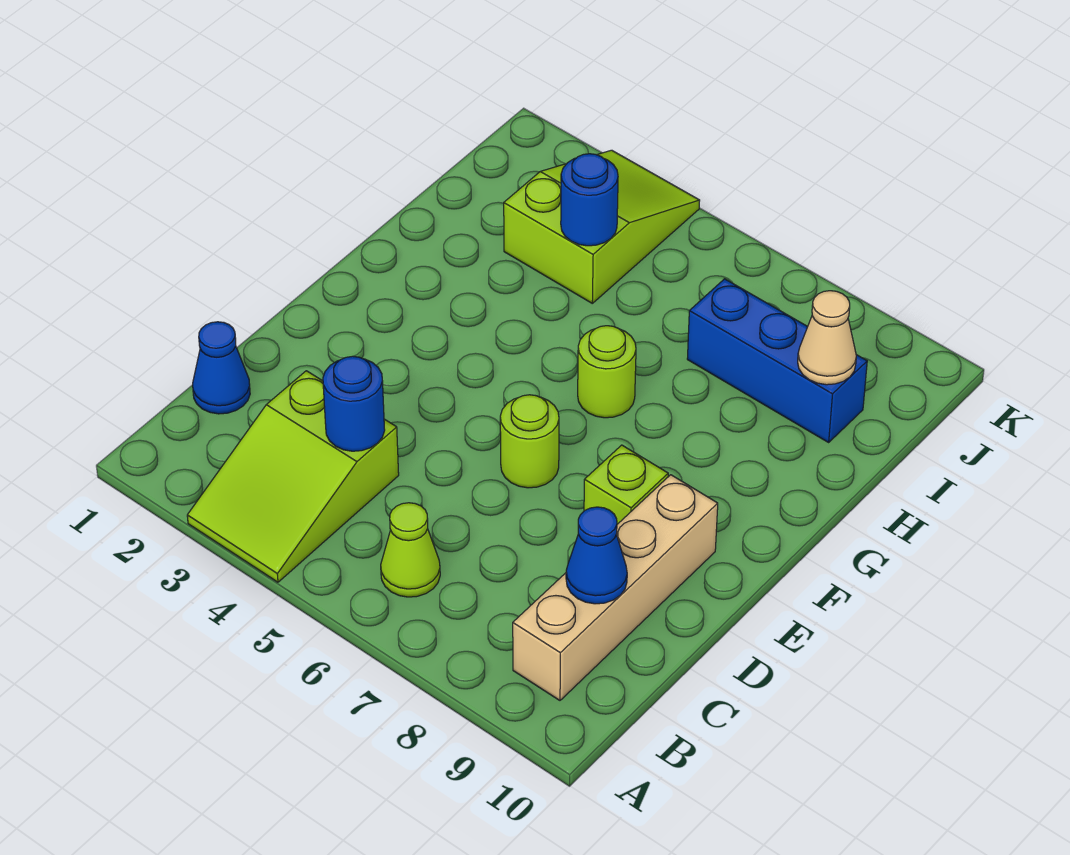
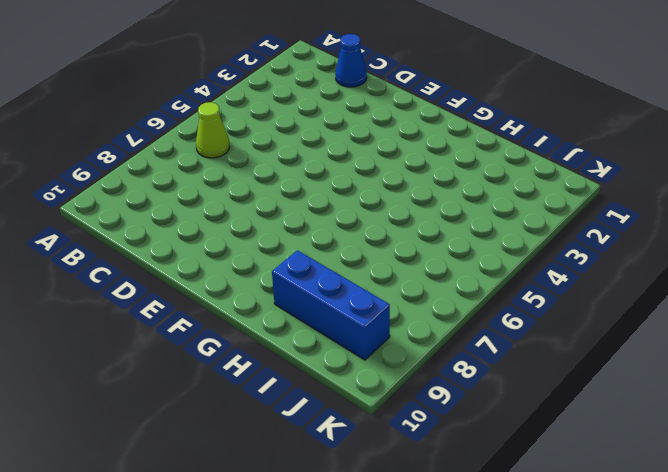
blue brick H9:J9 level 1 -> blue brick I7:I9 level 1
none -> lime slope A3:C4 level 1 top C
none -> tan brick B9:E9 level 1
none -> lime round brick E6 level 1

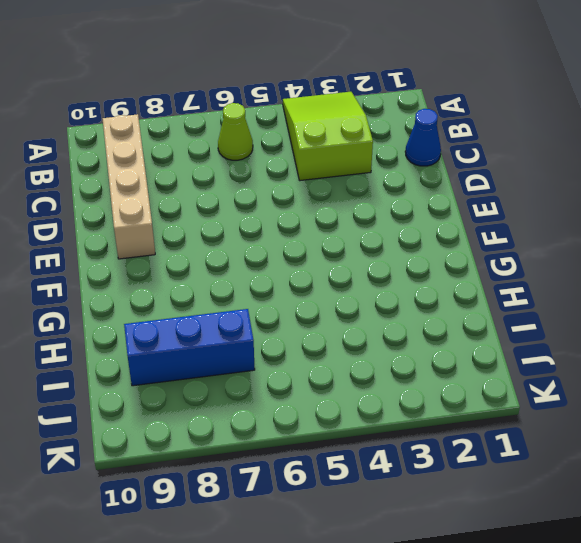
none -> lime round brick E6 level 1
none -> lime brick E8 level 1
none -> lime round brick G6 level 1

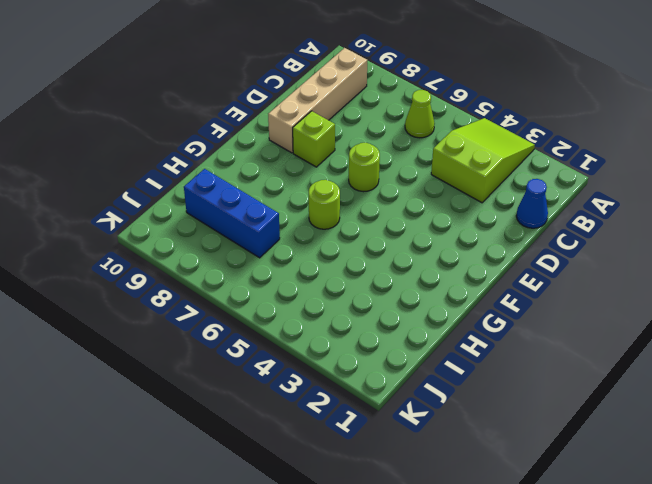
none -> lime slope I3:K4 level 1 top I
none -> blue round brick C4 level 2
none -> blue cone C9 level 2

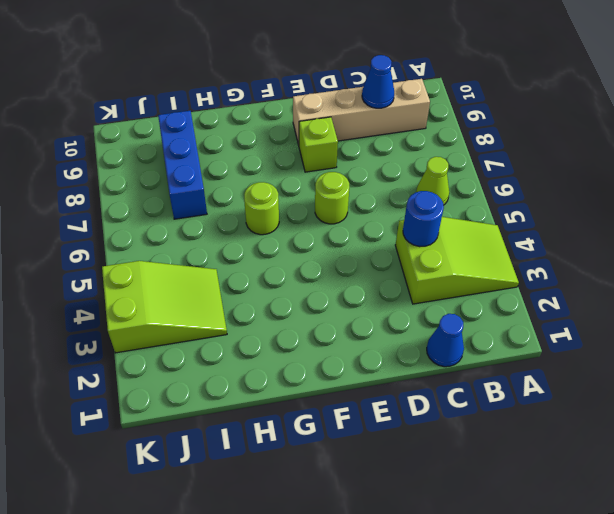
lime slope I3:K4 level 1 top K -> lime slope I3:K4 level 1 top I
none -> blue round brick I4 level 2
none -> tan cone I9 level 2

